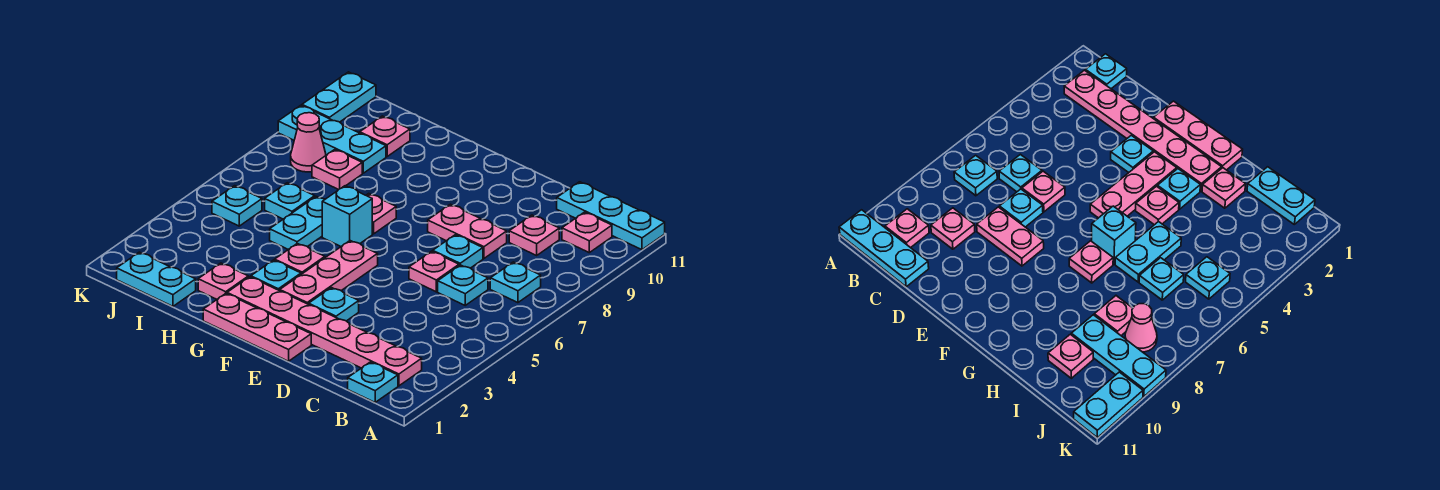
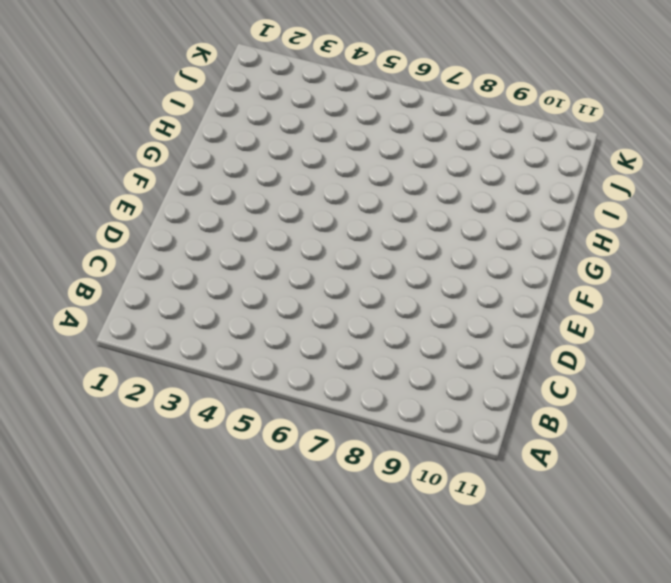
none -> cyan plate A11:C11 level 1
none -> cyan plate B1 level 1
none -> pink plate B2:G2 level 1

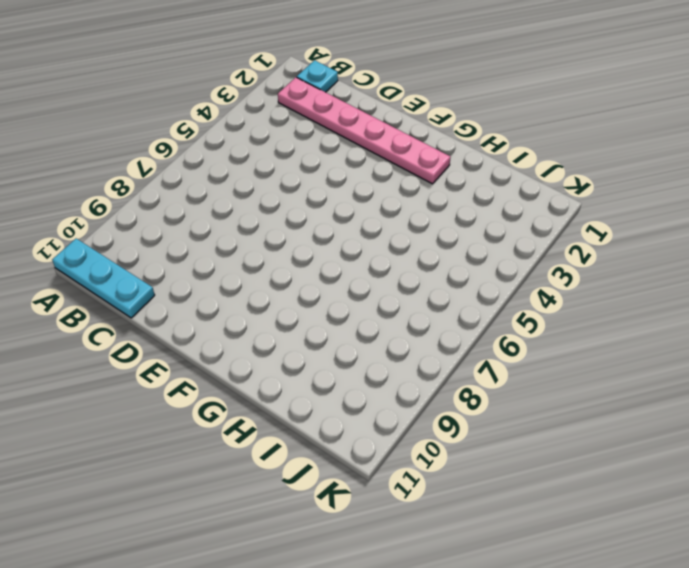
none -> cyan plate B7 level 1
none -> pink plate B10 level 1
none -> cyan plate C6 level 1

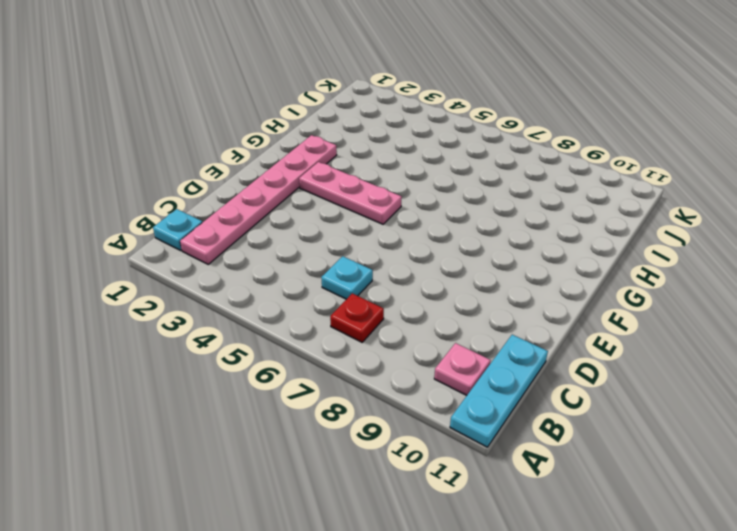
red plate B7 level 1 -> cyan plate B7 level 1
none -> pink plate C9 level 1
none -> pink plate D6 level 1
none -> cyan plate D7 level 1

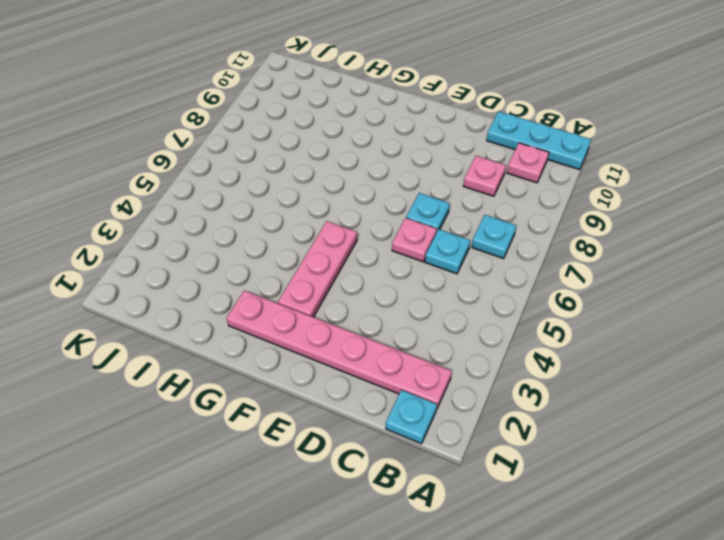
none -> pink plate D8:E8 level 1
none -> pink plate E1:G1 level 1
none -> cyan plate E3 level 1

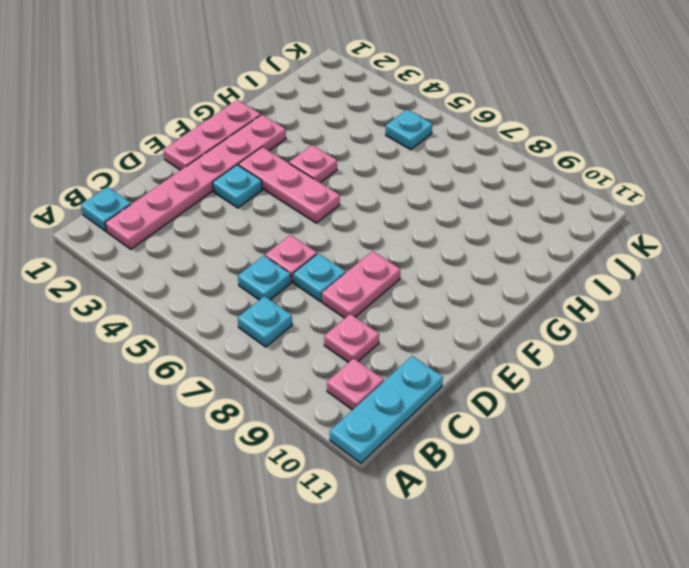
none -> cyan plate G3 level 1
none -> cyan brick G6 level 1
none -> pink plate G7 level 1

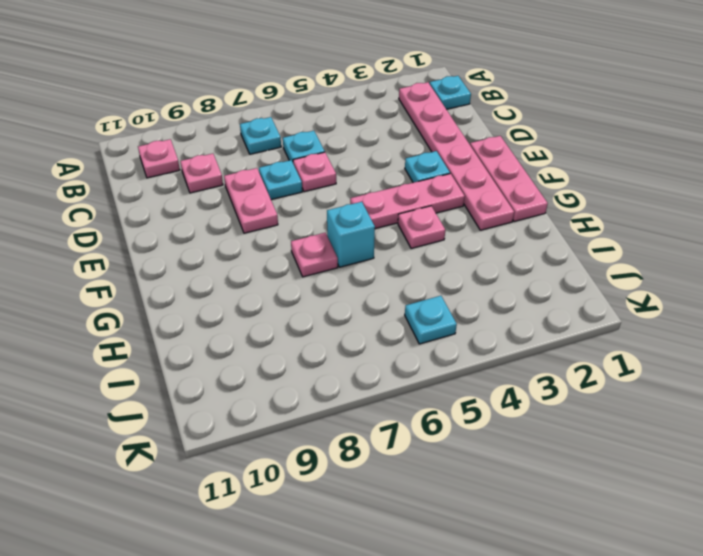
none -> cyan plate A11:C11 level 1
none -> cyan plate G3 level 1
none -> pink plate H2 level 1

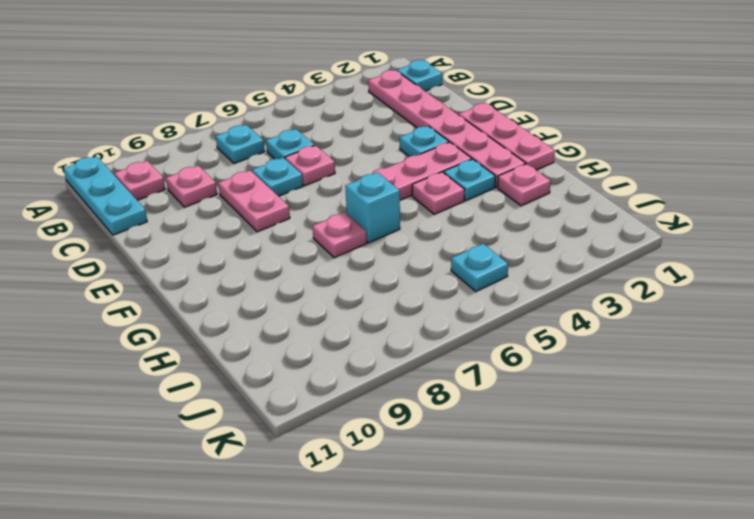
none -> cyan plate H5:H6 level 1
none -> cyan plate I1:J1 level 1
none -> cyan plate I6 level 1

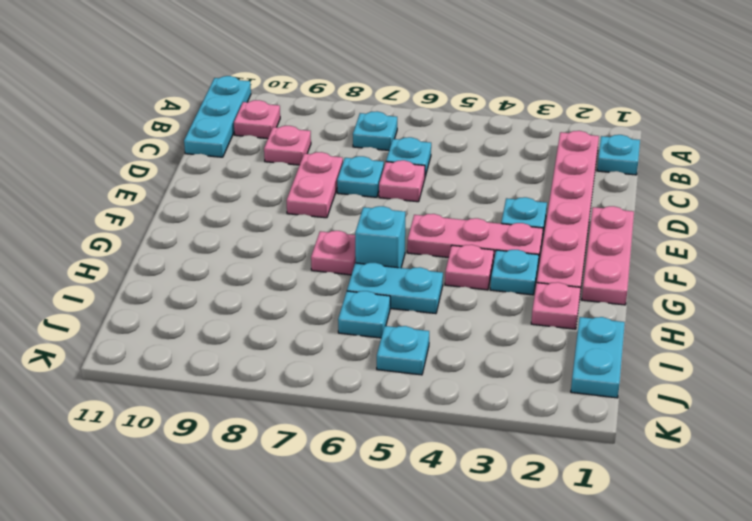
none -> pink plate I8 level 1
none -> cyan plate I9:K9 level 1
none -> pink plate I10 level 1

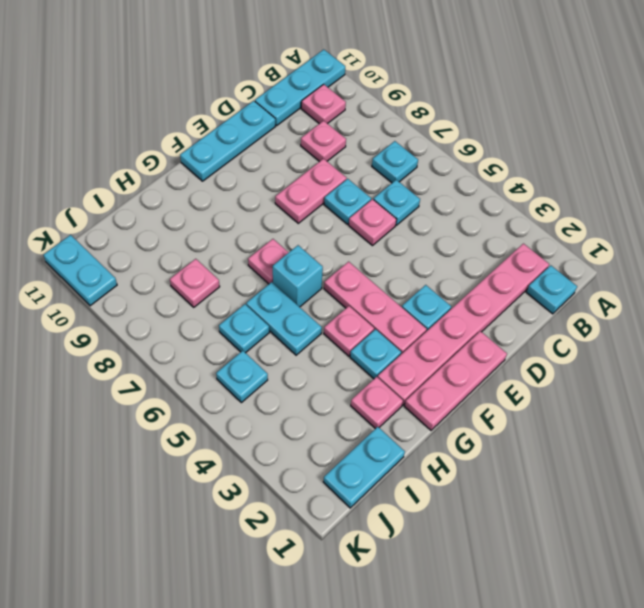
cyan plate D11:F11 level 1 -> cyan plate I9:K9 level 1
none -> pink plate I10 level 1
none -> pink cone J8 level 1

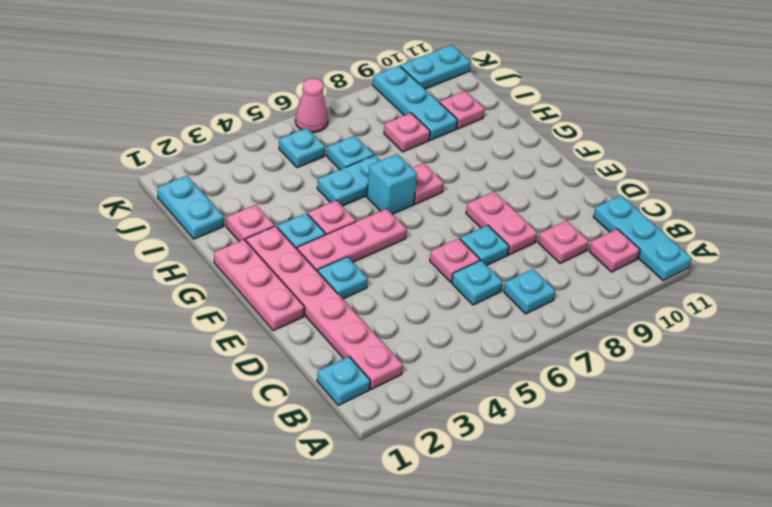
pink cone K6 level 1 -> pink cone J8 level 1

